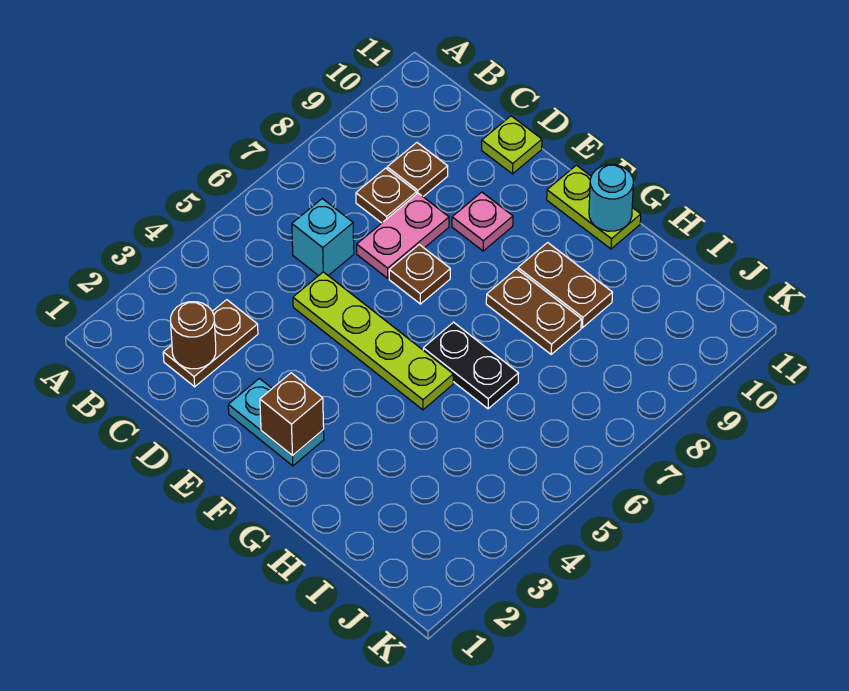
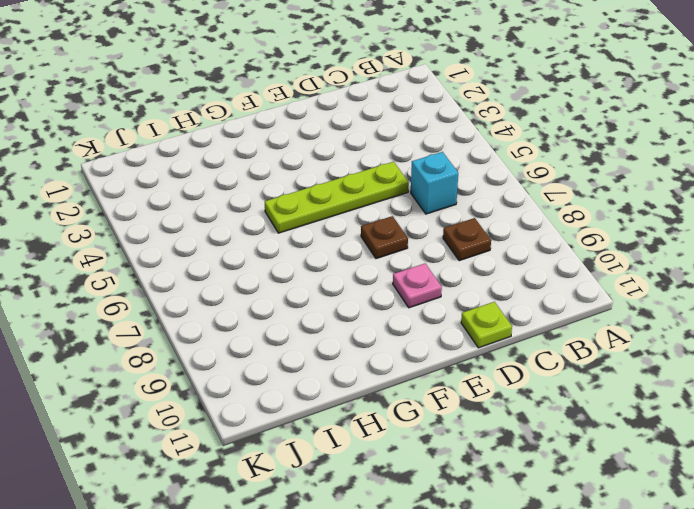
none -> brown plate C2:C3 level 1
none -> brown plate C9 level 1
none -> pink plate D7:D8 level 1

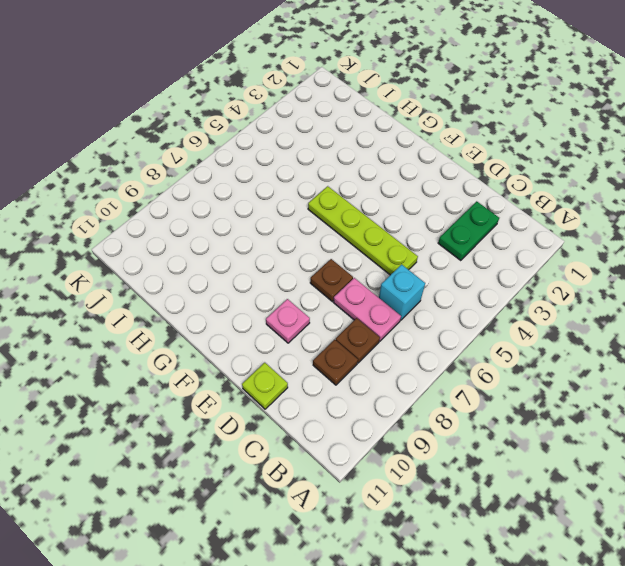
green plate C2:C3 level 1 -> brown plate C2:C3 level 1
pink plate C7:D7 level 1 -> pink plate D7:D8 level 1
none -> cyan plate E2:F2 level 1
none -> lime plate F11:G11 level 1
none -> black plate G6:H6 level 1

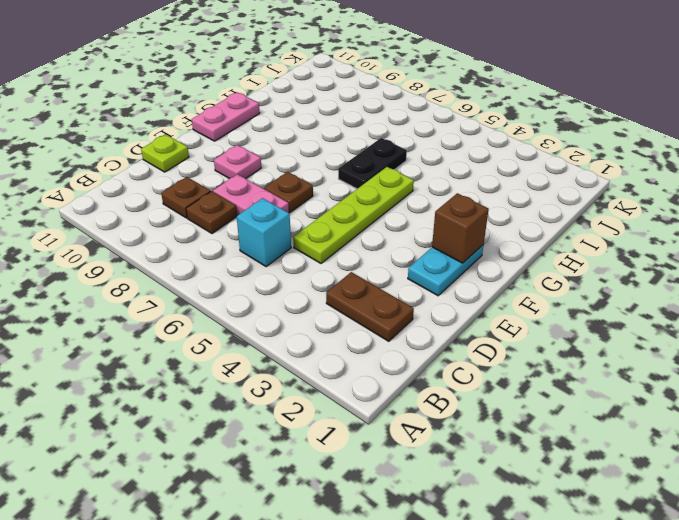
pink plate F11:G11 level 1 -> lime plate F11:G11 level 1
none -> brown plate G8:H8 level 1
none -> brown plate G9:H9 level 1
none -> brown round brick C2 level 2

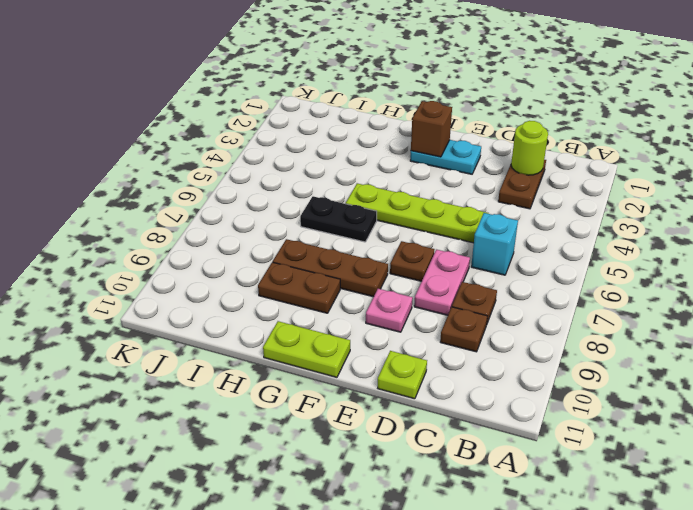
lime round brick C2 level 2 -> brown round brick C2 level 2
brown plate F8:H8 level 1 -> brown plate G8:H8 level 1
none -> cyan round brick G11 level 2

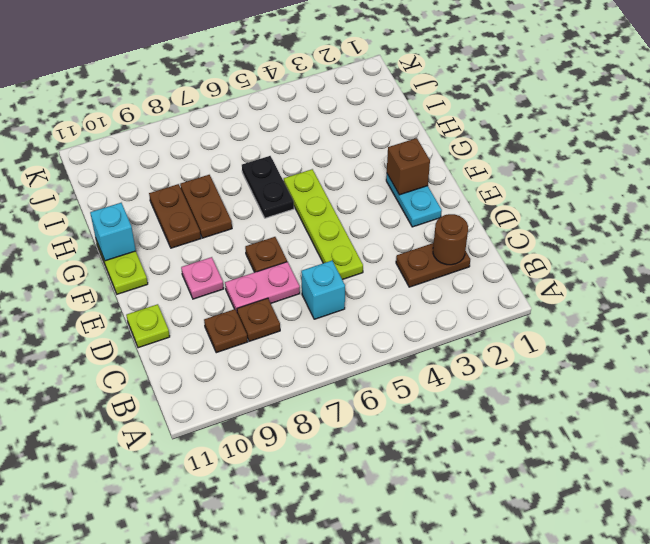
cyan brick G11 level 2 -> cyan round brick G11 level 2

